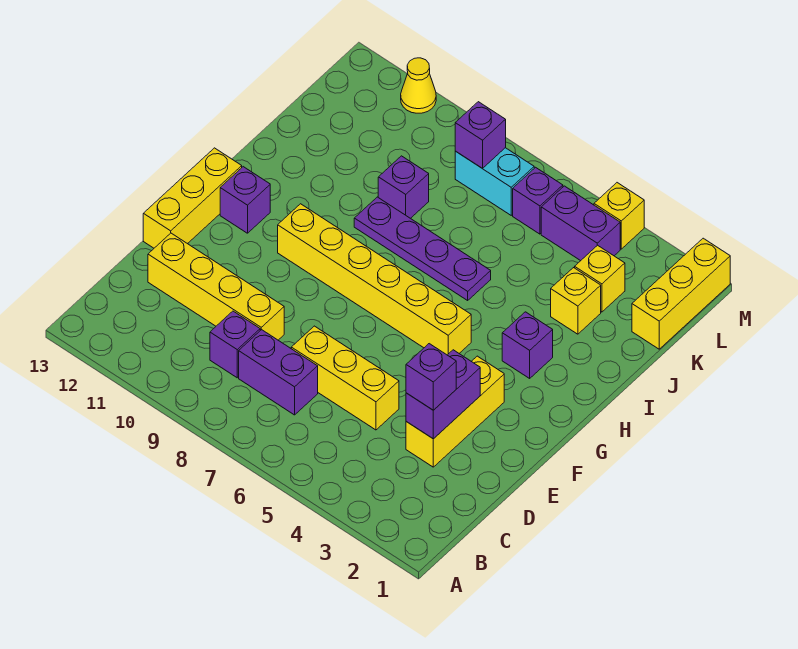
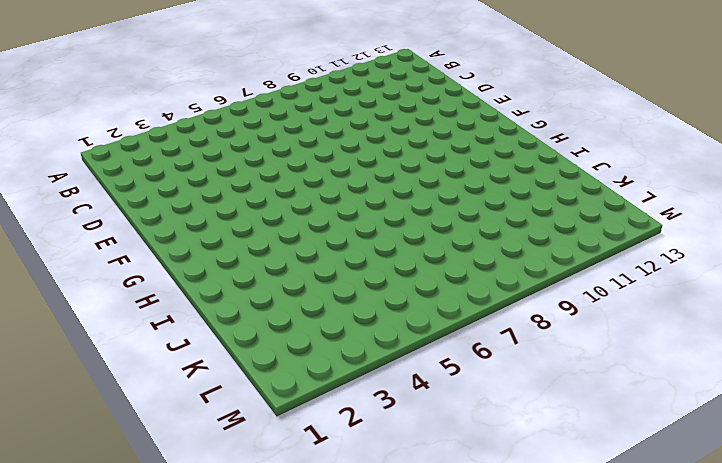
none -> purple brick C7:C8 level 1
none -> purple brick C9 level 1
none -> yellow brick D3:F3 level 1

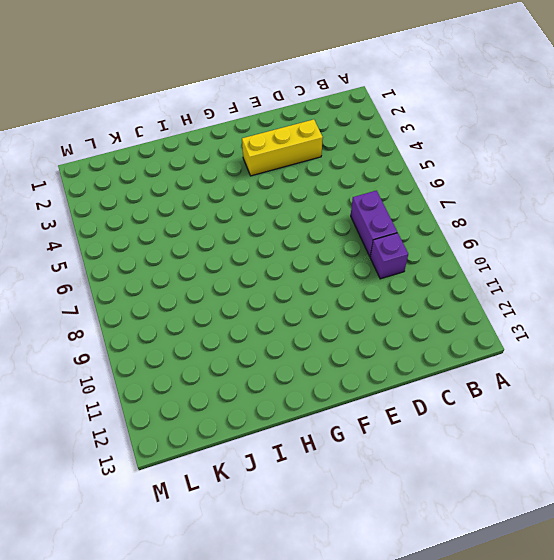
none -> yellow brick D5:D7 level 1
none -> yellow brick D9:D12 level 1
none -> yellow brick E13:G13 level 1

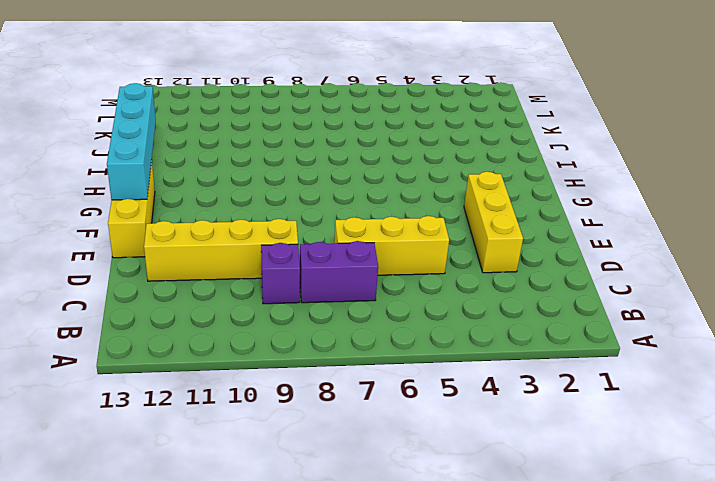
cyan brick F13:I13 level 2 -> none
none -> yellow brick G5:G10 level 1
none -> purple brick G12 level 1
none -> purple brick H3 level 1

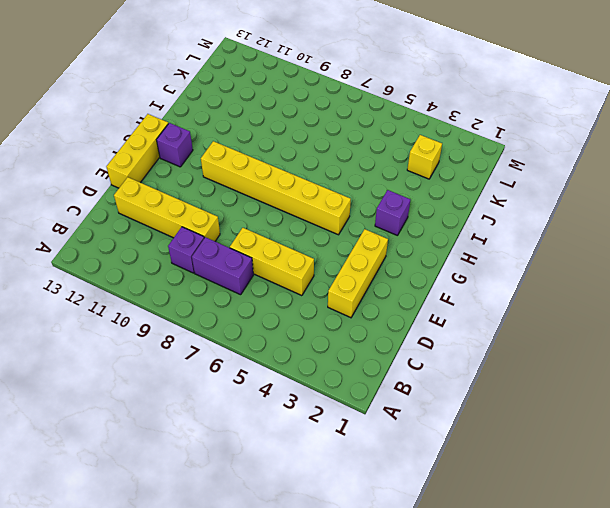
none -> purple plate I6:I9 level 1
none -> yellow brick J3 level 1
none -> purple brick J9 level 1

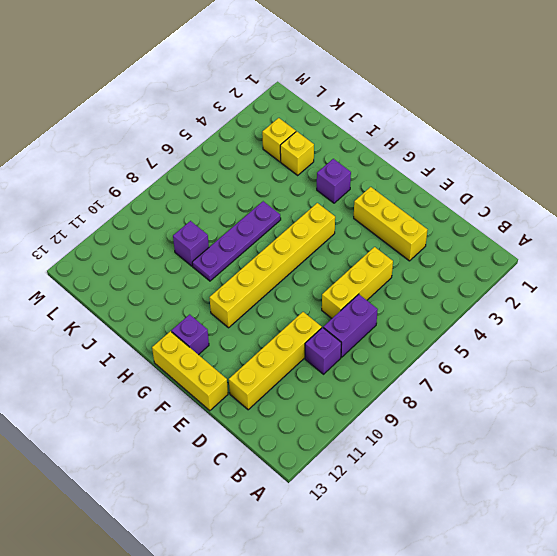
none -> yellow brick K1:M1 level 1
none -> purple brick L4:L5 level 1
none -> purple brick L6 level 1

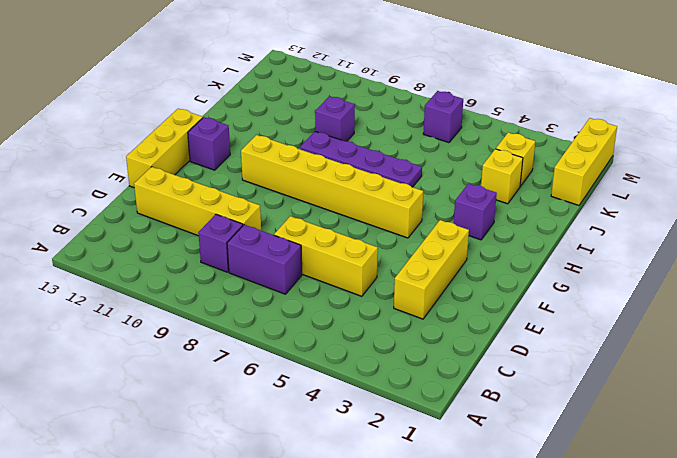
none -> purple brick L4:L5 level 1
none -> cyan brick L7:L8 level 1
none -> yellow brick M4 level 1

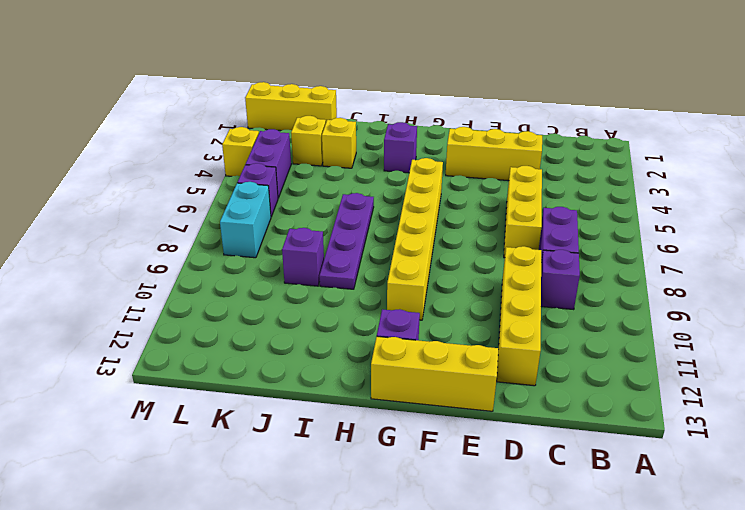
none -> yellow cone M11 level 1
none -> purple brick D3:E3 level 2
none -> purple brick L8 level 2

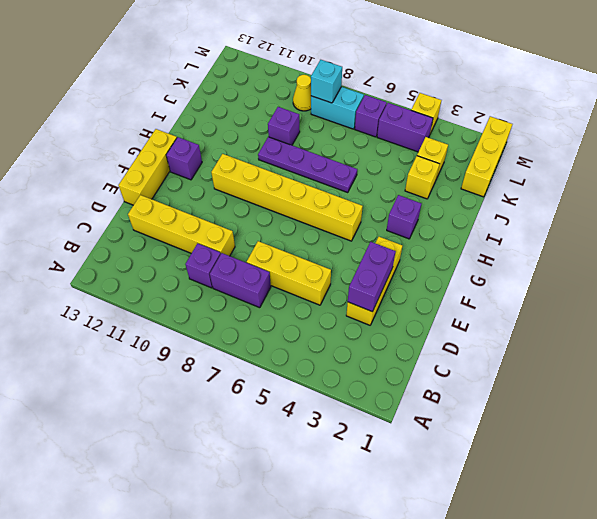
cyan brick L8 level 2 -> purple brick L8 level 2
yellow cone L9 level 1 -> yellow cone M11 level 1
none -> purple brick D3 level 3

